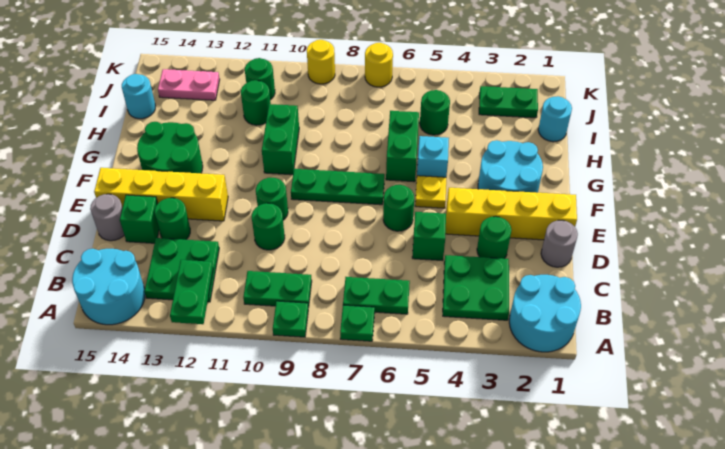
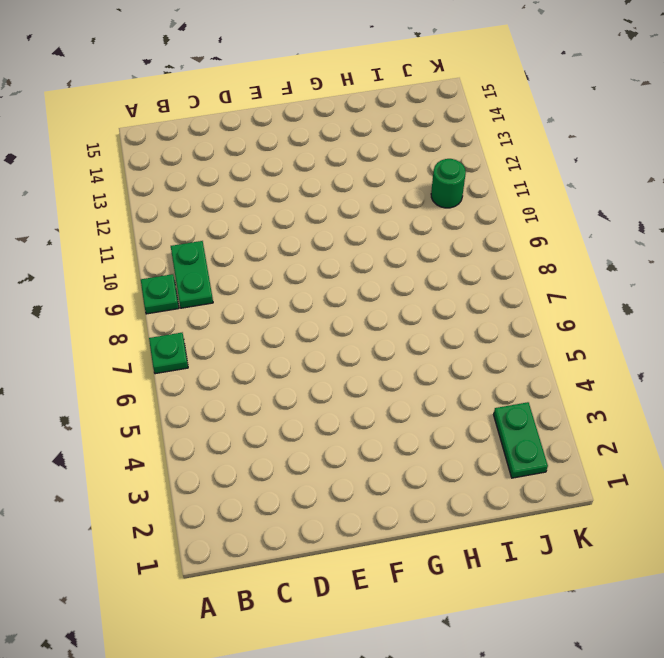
none -> cyan round brick A1:B2 level 1
none -> cyan round brick A14:B15 level 1
none -> green plate B3:C4 level 1
none -> green plate B6:B7 level 1

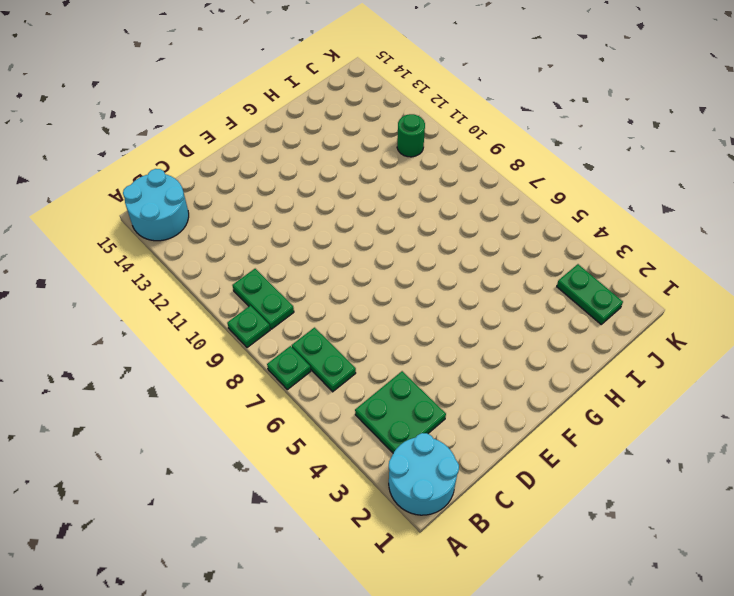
none -> green plate B12:C13 level 1
none -> grey round brick D1 level 1
none -> green round brick D3 level 1
none -> green brick D5 level 1

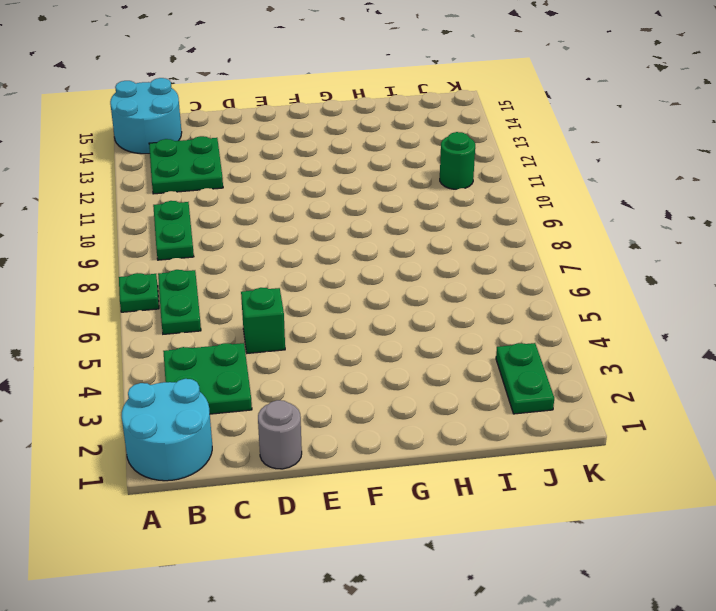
none -> green plate A9 level 1
none -> green round brick D3 level 1
none -> green round brick D10 level 1
none -> green round brick D13 level 1

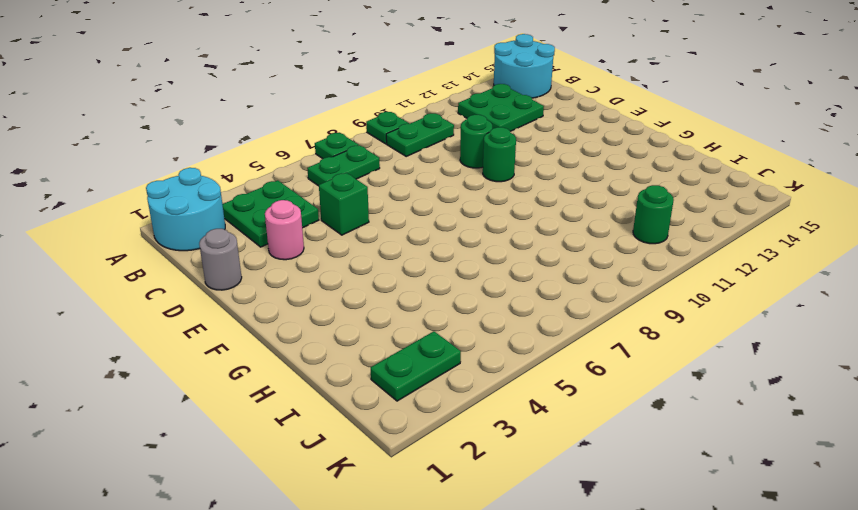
pink round brick D3 level 1 -> green round brick D3 level 1
none -> green round brick D13 level 1
none -> green brick D14 level 1
none -> grey round brick D15 level 1
none -> yellow brick E1:E4 level 1

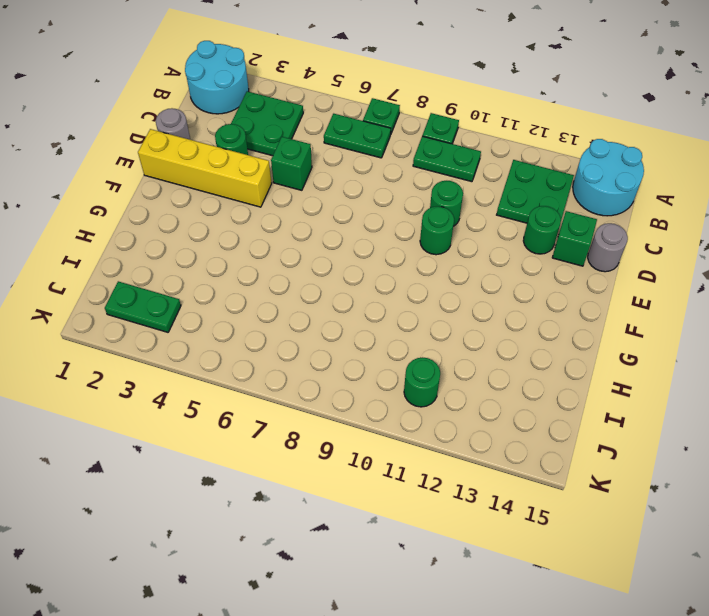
none -> green round brick E6 level 1
none -> yellow brick E12:E15 level 1
none -> cyan round brick F2:G3 level 1
none -> yellow plate F5 level 1

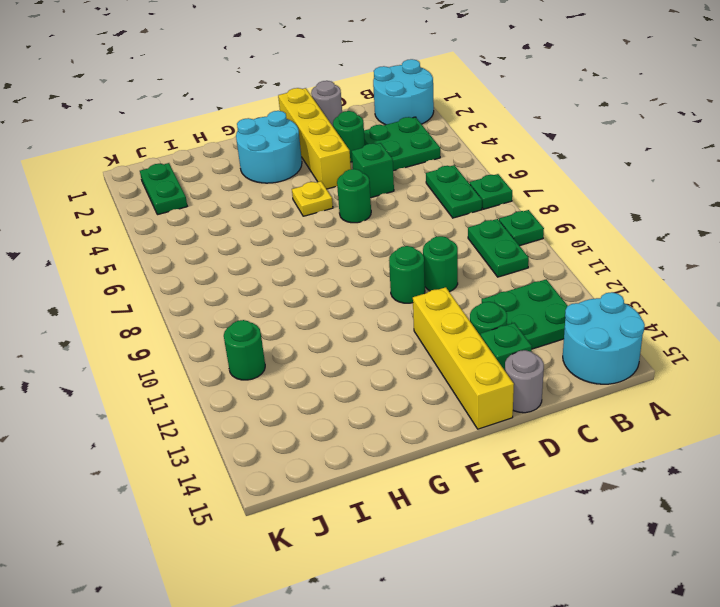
none -> green plate F7:F9 level 1
none -> green round brick F13:G14 level 1
none -> cyan brick G5 level 1
none -> green brick G6:H6 level 1

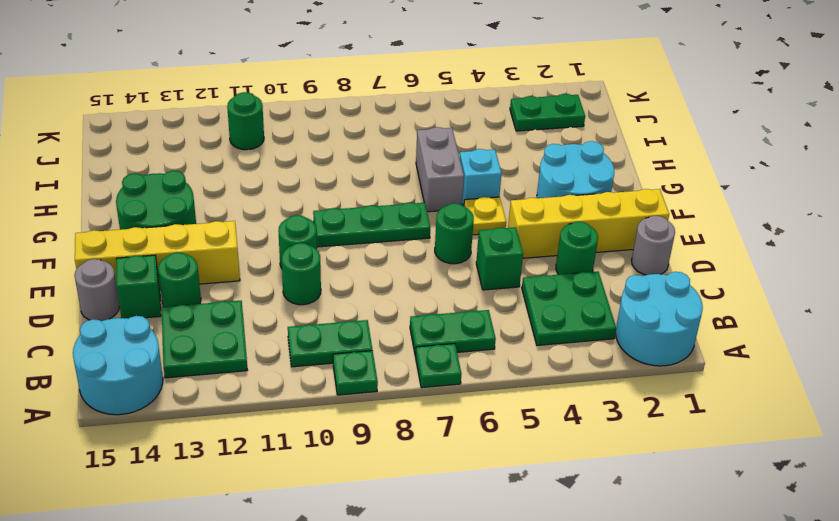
grey brick G6:H6 level 1 -> green brick G6:H6 level 1
none -> green brick G10:H10 level 1
none -> cyan round brick I1 level 1
none -> green round brick I5 level 1
none -> green round brick I11 level 1

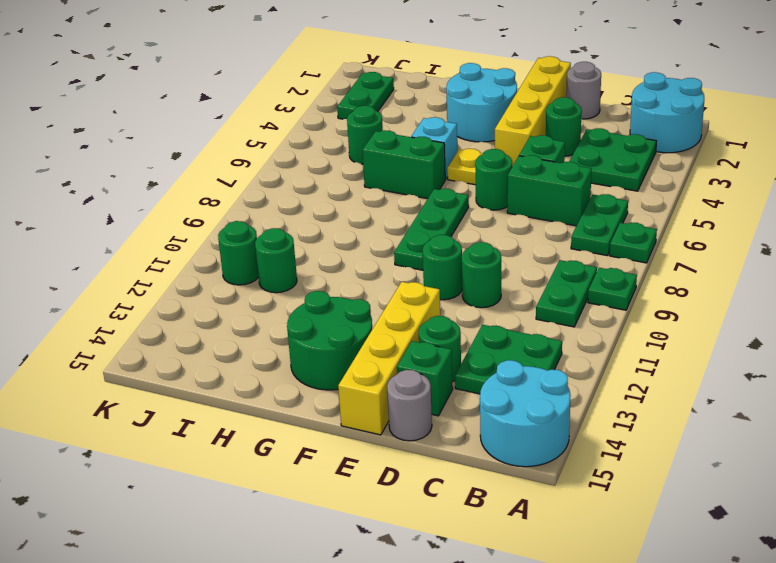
green brick C6:D6 level 1 -> green brick G10:H10 level 1
none -> cyan round brick I1 level 1
none -> cyan round brick I15 level 1
none -> pink plate J13:J14 level 1
none -> yellow round brick K7 level 1

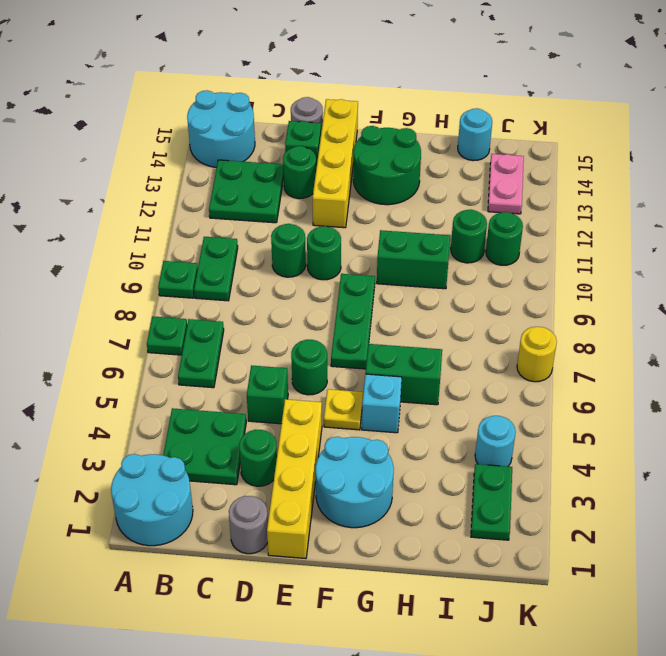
cyan round brick J4 level 1 -> cyan round brick I1 level 1
none -> green round brick I5 level 1
none -> yellow round brick K9 level 1
none -> green plate A12:B12 level 2

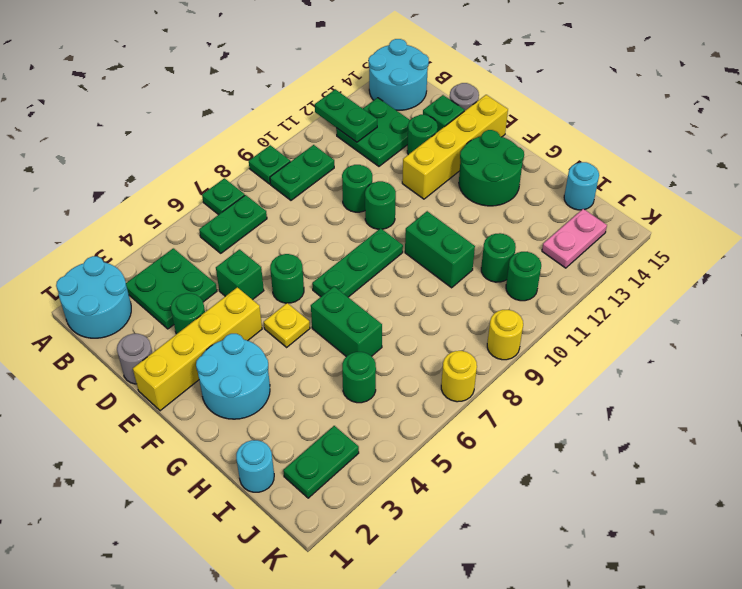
none -> cyan brick G5 level 1

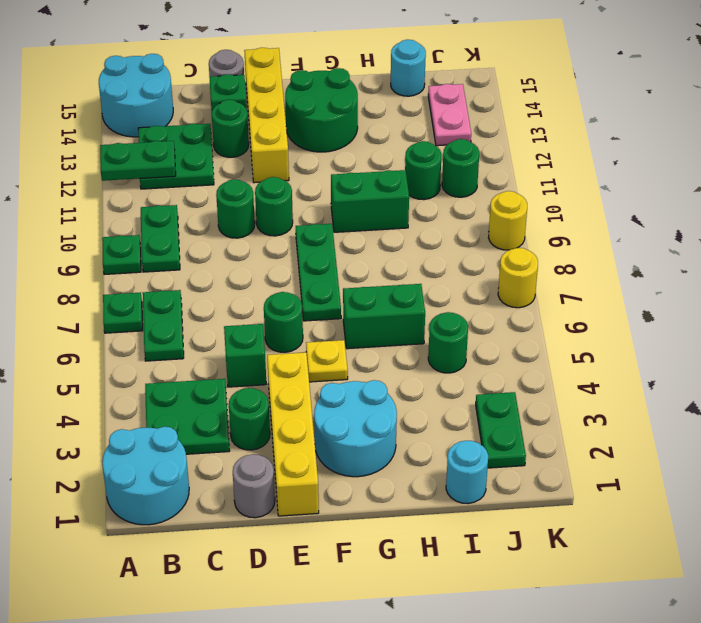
none -> cyan brick G5 level 1

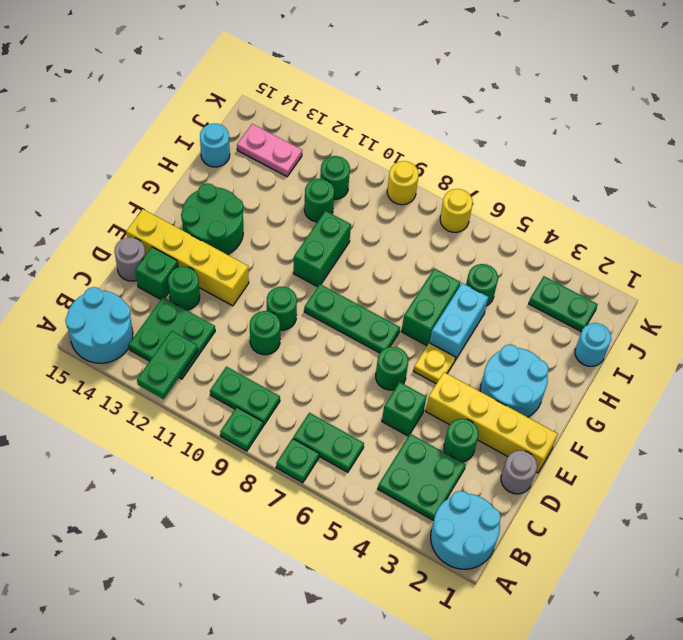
cyan brick G5:H5 level 1 -> cyan brick G5 level 1

